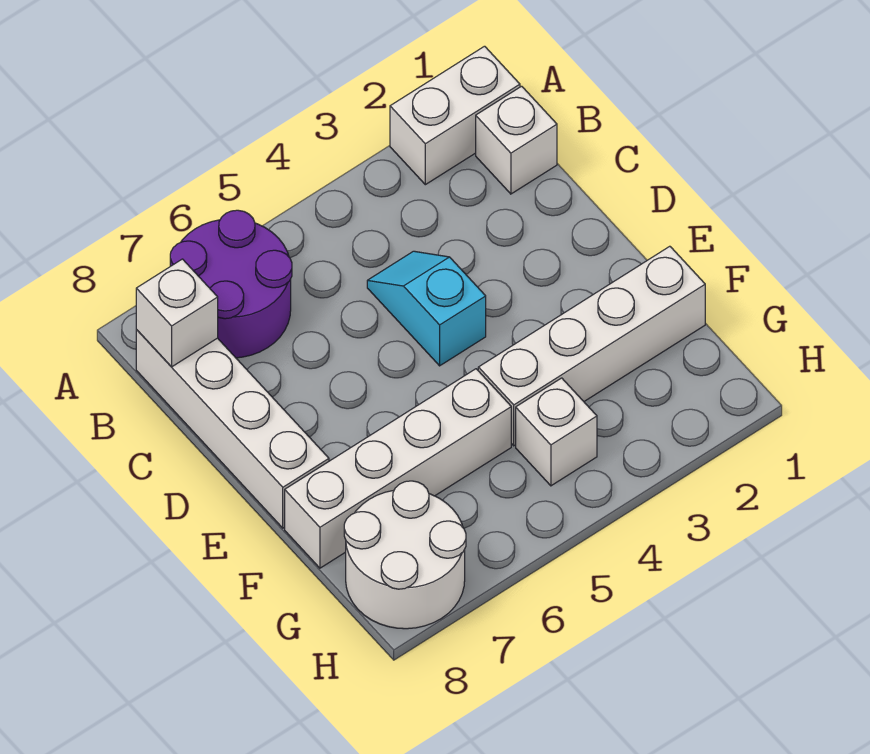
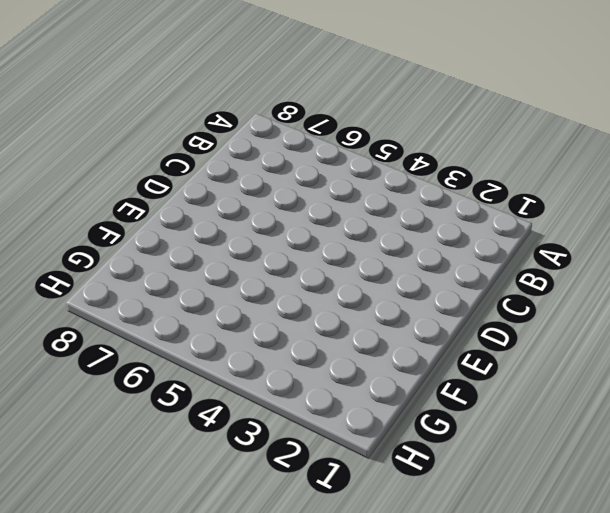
none -> white brick A1:A2 level 1
none -> purple round brick A6:B7 level 1

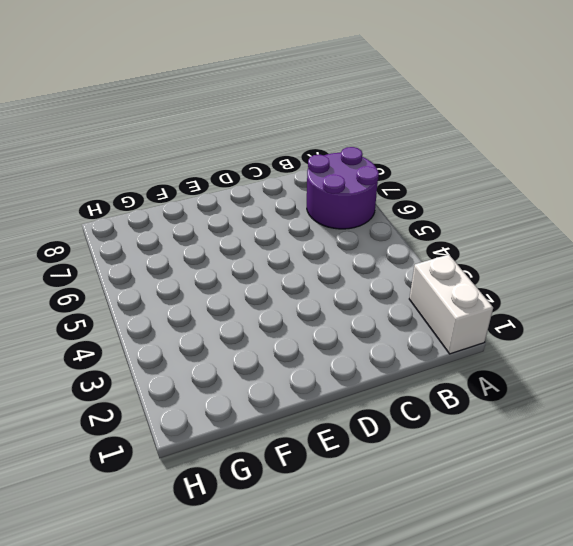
none -> white brick B1 level 1
none -> white brick B8:E8 level 1

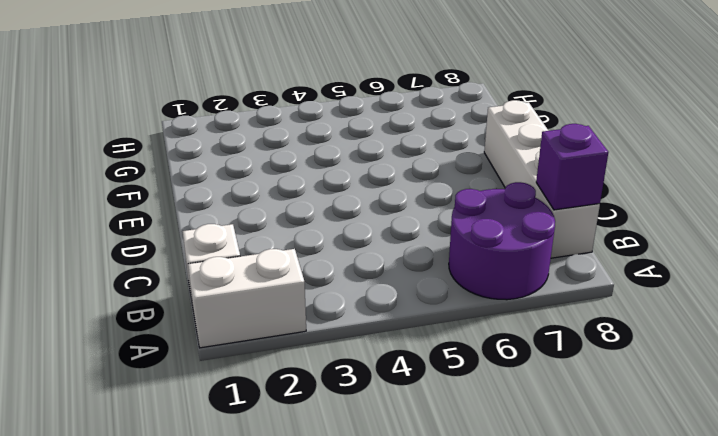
purple brick B8 level 2 -> white brick B8 level 2
none -> cyan slope C4:D4 level 1 top D
none -> white brick F1:F4 level 1

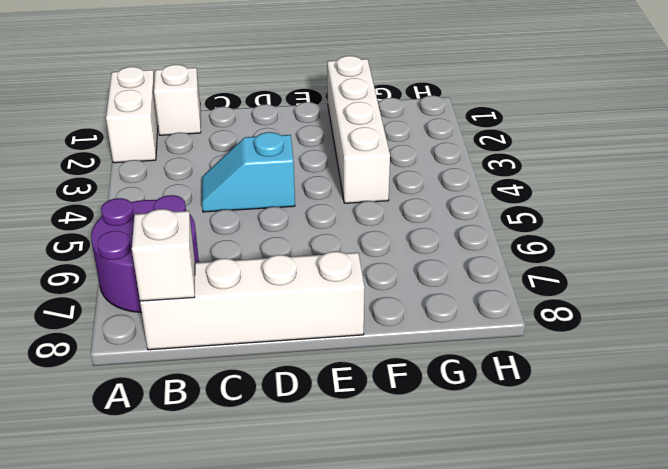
none -> white brick F5:F8 level 1
none -> white brick G4 level 1

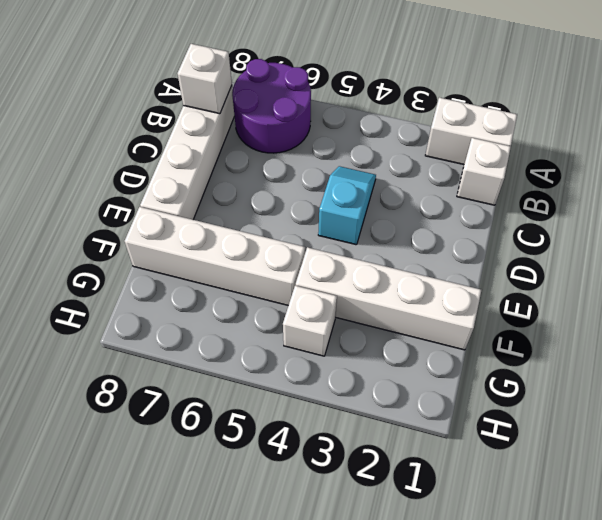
none -> white round brick G7:H8 level 1

